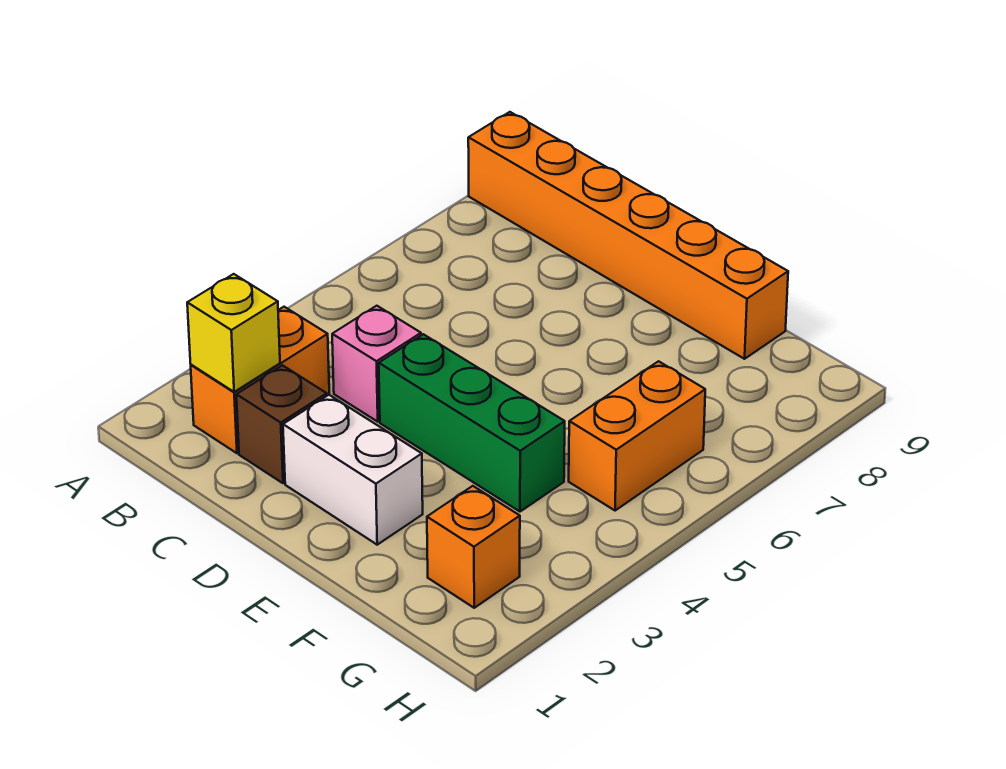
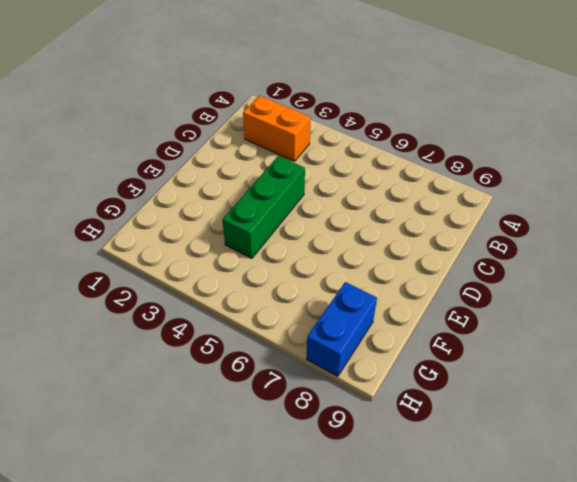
blue brick G8:H8 level 1 -> none
none -> orange brick A9:F9 level 1
none -> brown brick C2 level 1

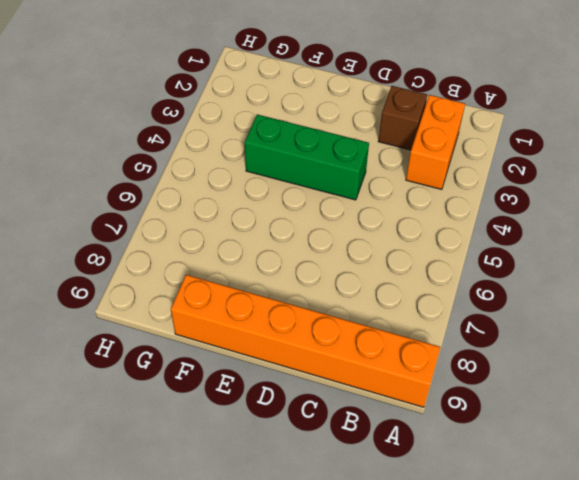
none -> pink brick C4 level 1
none -> white brick D2:E2 level 1

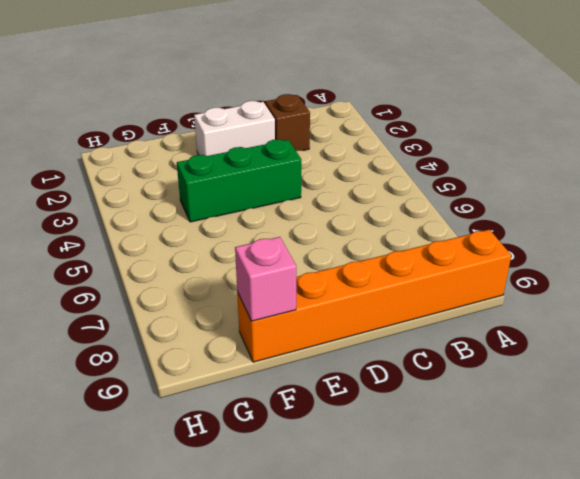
pink brick F9 level 2 -> pink brick C4 level 1
none -> orange brick B2:B3 level 1
none -> orange brick G2 level 1

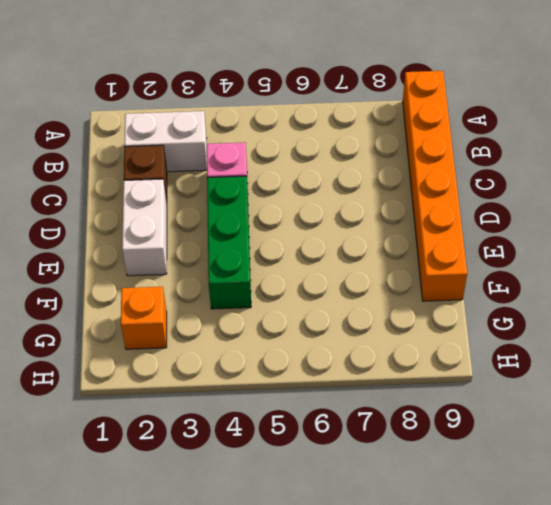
white brick B2:B3 level 1 -> orange brick B2:B3 level 1
none -> orange brick G5:G6 level 1
none -> yellow brick B2 level 2

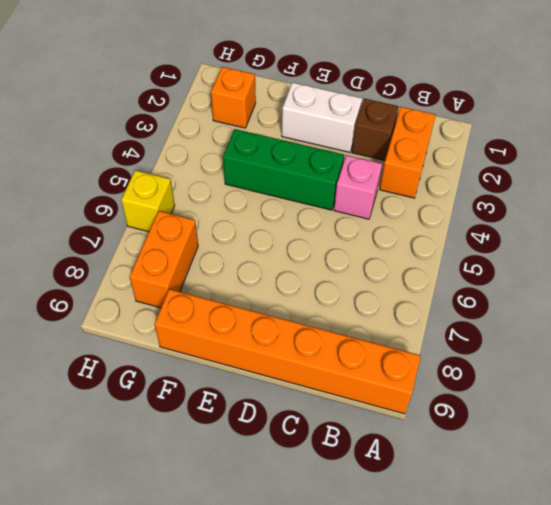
orange brick G7:G8 level 1 -> orange brick G5:G6 level 1
yellow brick H6 level 1 -> yellow brick B2 level 2

